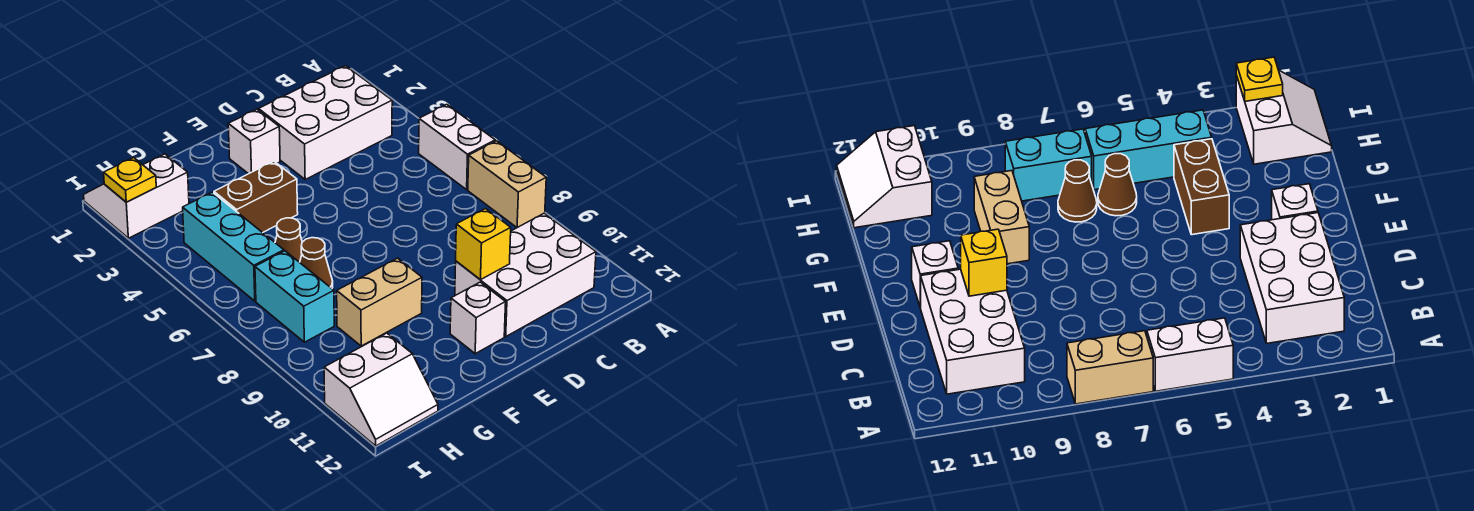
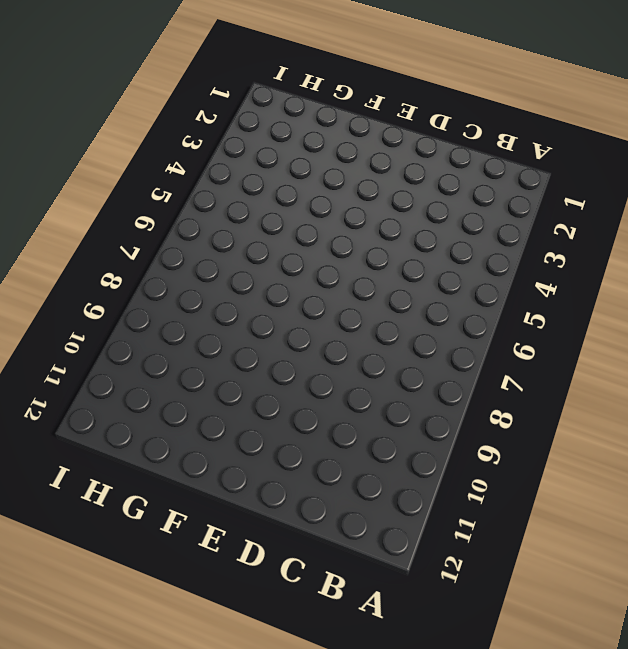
none -> white brick A5:A6 level 1
none -> tan brick A7:A8 level 1
none -> white brick B2:D3 level 1

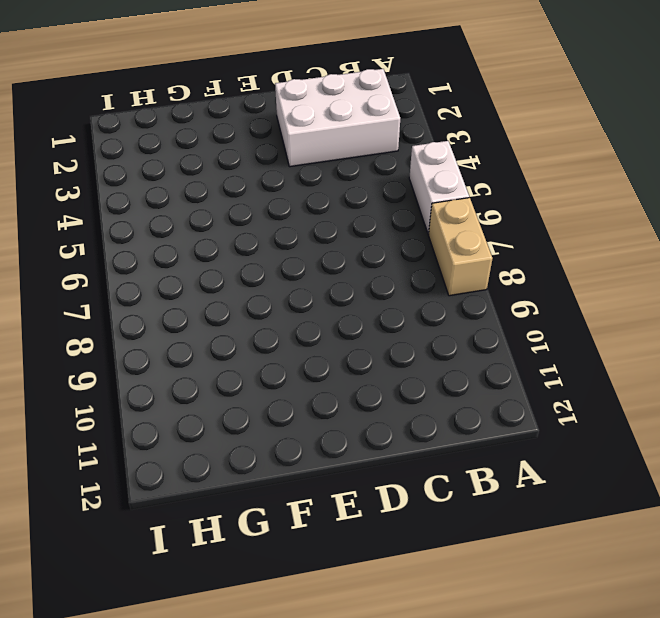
none -> white brick B10:D11 level 1
none -> white brick E2 level 1
none -> white brick E11 level 1

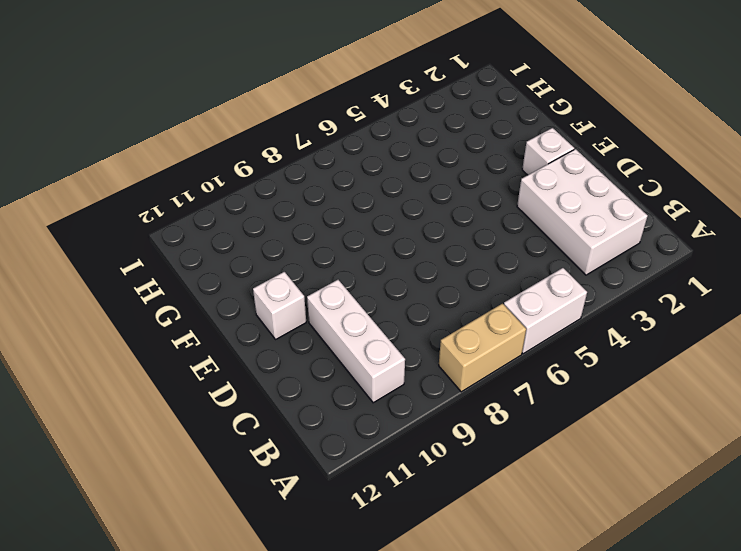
white brick B10:D10 level 1 -> white brick B10:D11 level 1
none -> brown brick F4:G4 level 1
none -> tan brick F9:G9 level 1
none -> brown cone G6 level 1

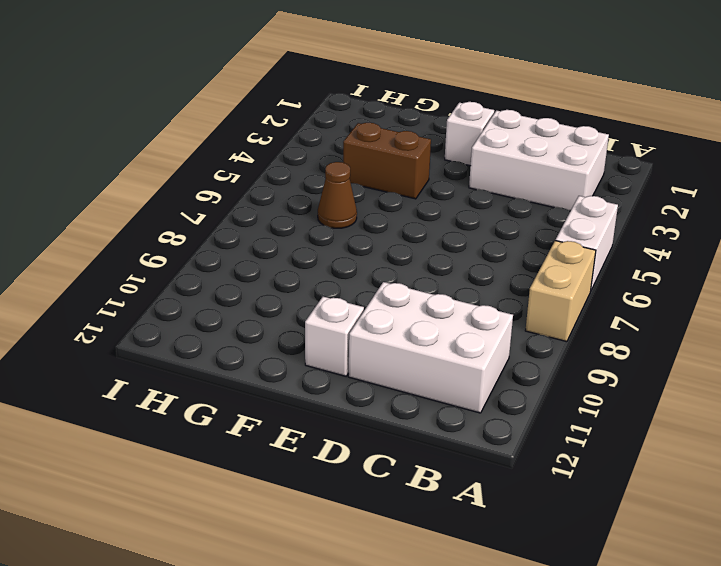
none -> tan brick F9:G9 level 1
none -> brown cone G7 level 1
none -> white slope H1:I2 level 1 top 2

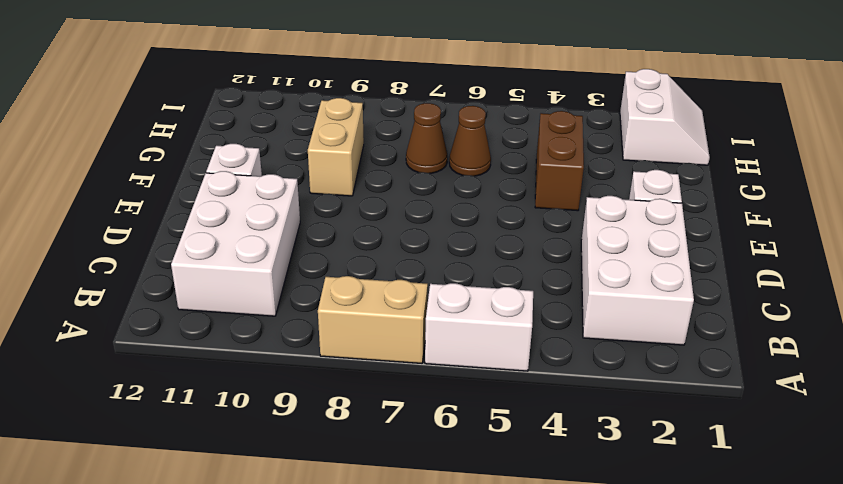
none -> cyan brick H4:H6 level 1
none -> cyan brick H7:H8 level 1
none -> white slope H11:I12 level 1 top 11

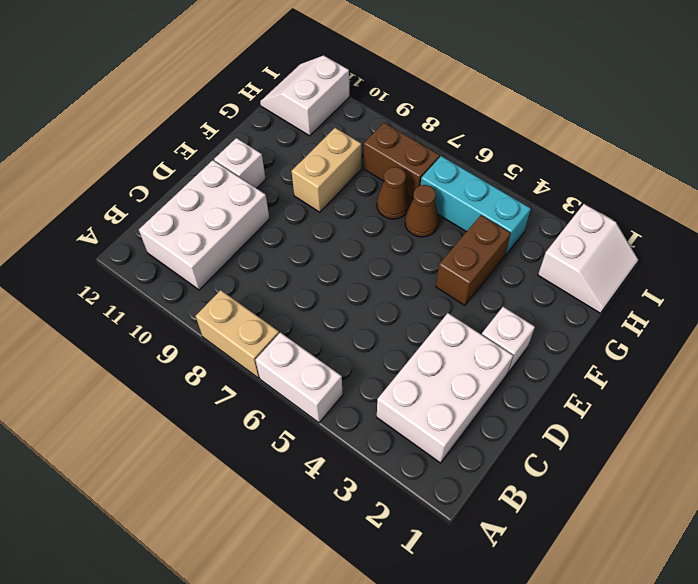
brown brick H7:H8 level 1 -> cyan brick H7:H8 level 1
none -> yellow brick D10 level 2
none -> yellow plate I2 level 2

